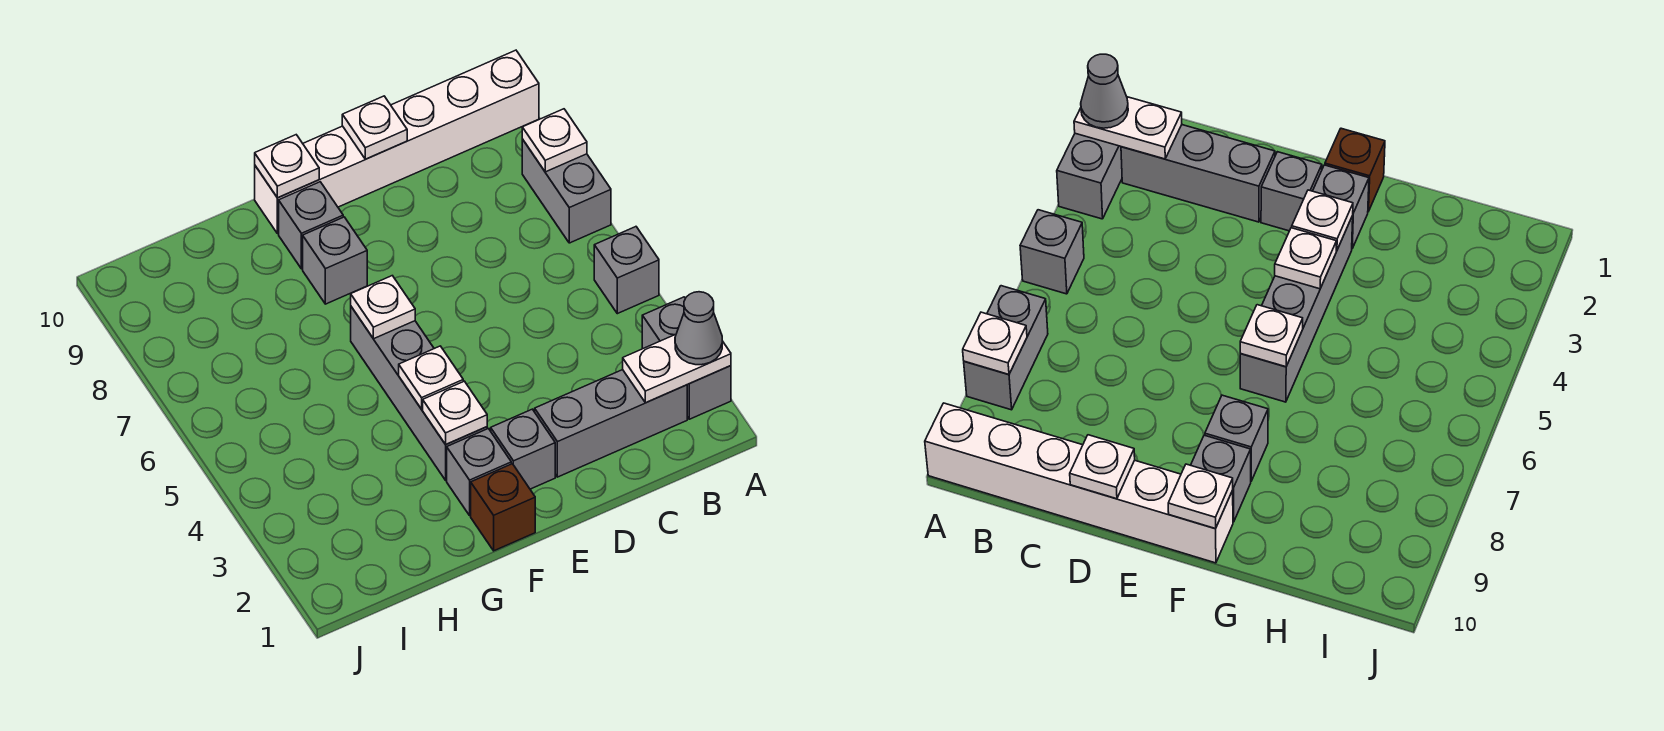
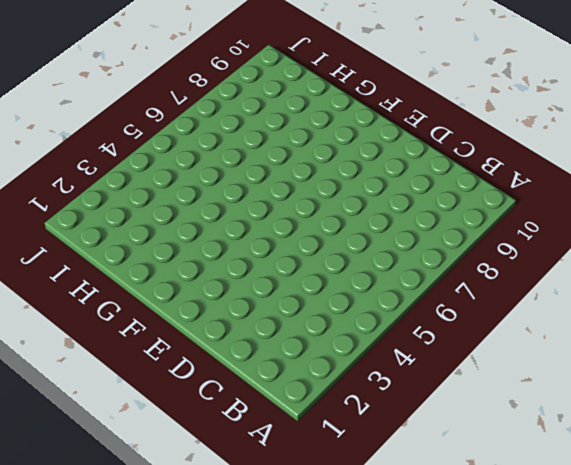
none -> grey brick A2:A3 level 1
none -> grey brick A5 level 1
none -> grey brick A7:A8 level 1

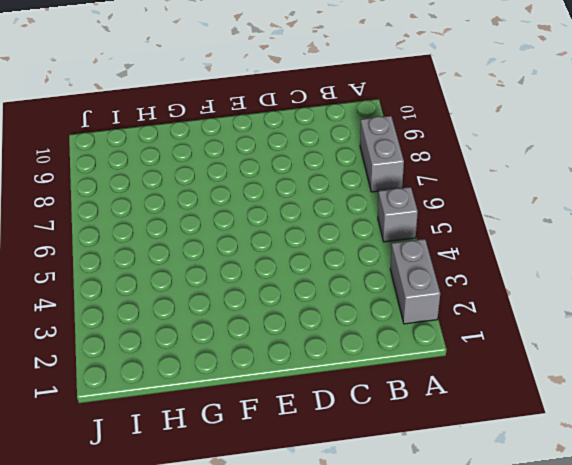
none -> white brick A10:F10 level 1
none -> grey brick B2:D2 level 1
none -> grey brick E2 level 1

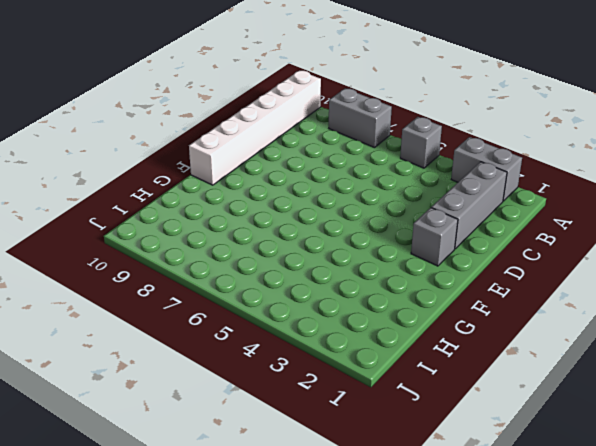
none -> brown brick F1 level 1
none -> grey brick F2 level 1
none -> grey brick F3:F6 level 1

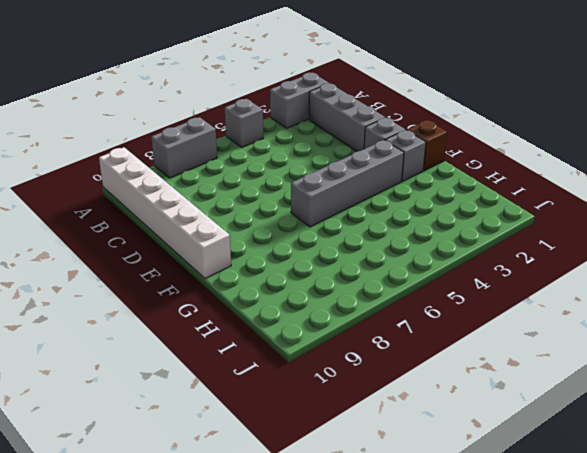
none -> grey brick F8 level 1
none -> grey brick F9 level 1
none -> white plate A2:B2 level 2

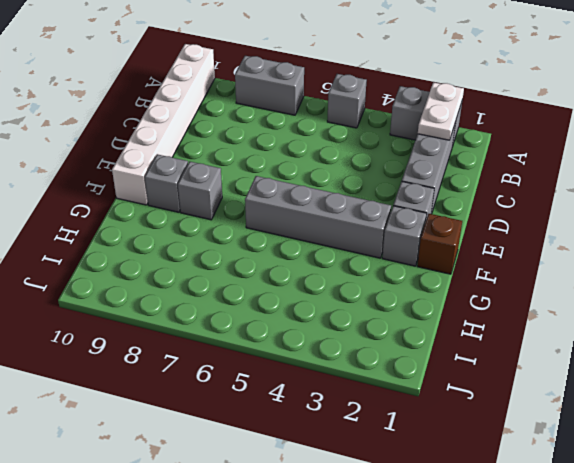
none -> white plate A8 level 2
none -> white plate D10 level 2
none -> white plate F3 level 2

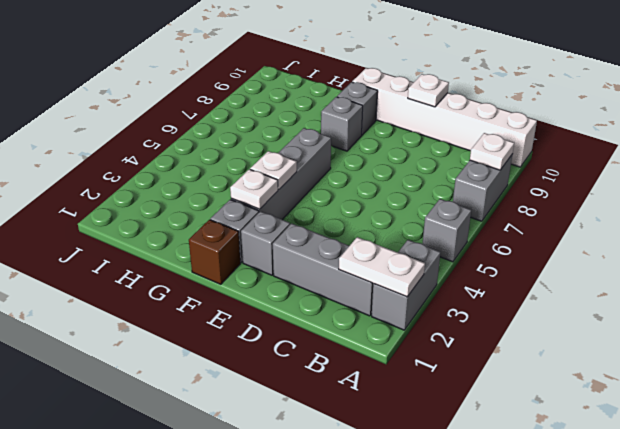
none -> white plate F6 level 2
none -> white plate F10 level 2
none -> grey cone A2 level 3

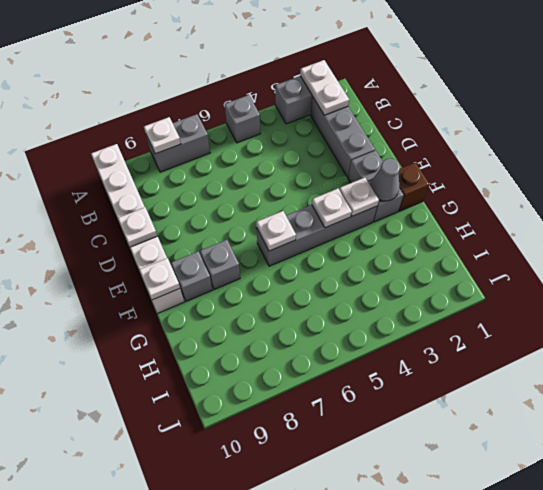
grey cone F2 level 2 -> grey cone A2 level 3

